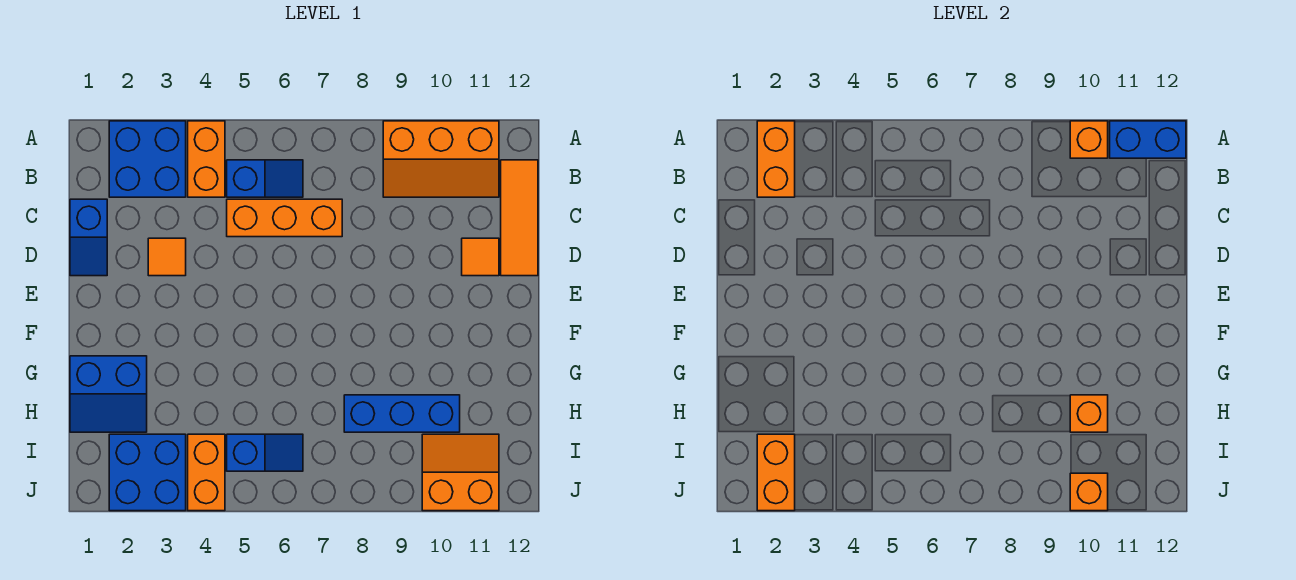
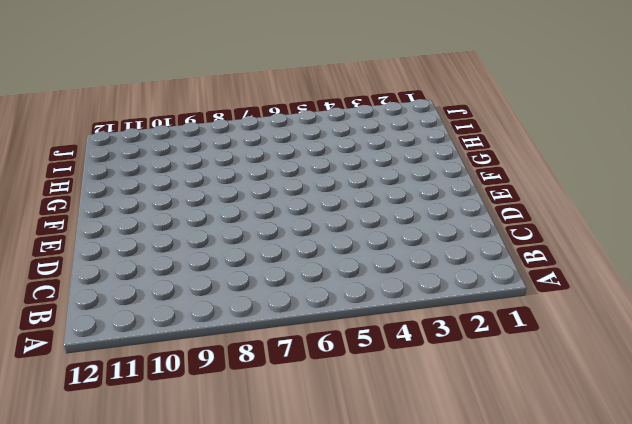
none -> blue brick A2:B3 level 1
none -> orange brick A4:B4 level 1
none -> orange slope A9:B11 level 1 top A

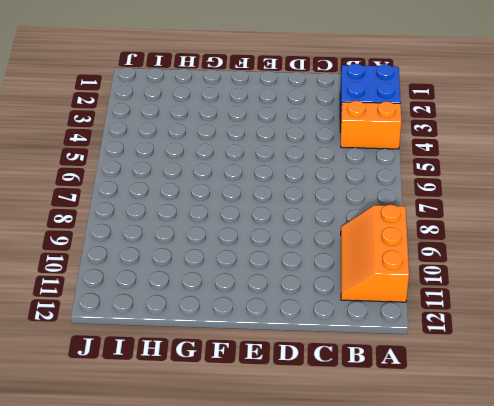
none -> blue slope B5:B6 level 1 top 5
none -> orange tile B12:D12 level 1
none -> blue slope C1:D1 level 1 top C

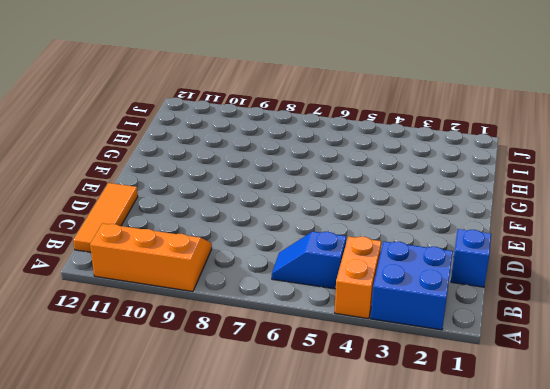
none -> orange brick C5:C7 level 1
none -> orange tile D3 level 1
none -> orange tile D11 level 1

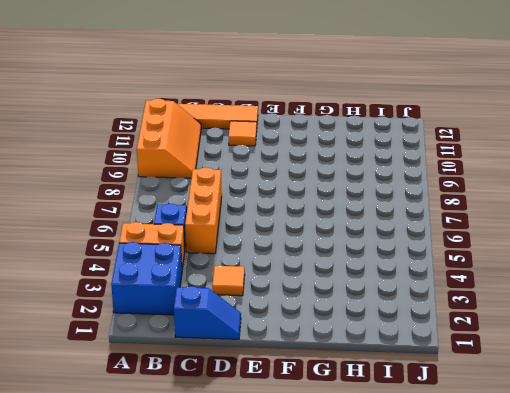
none -> blue slope G1:H2 level 1 top G
none -> blue brick H8:H10 level 1
none -> blue brick I2:J3 level 1

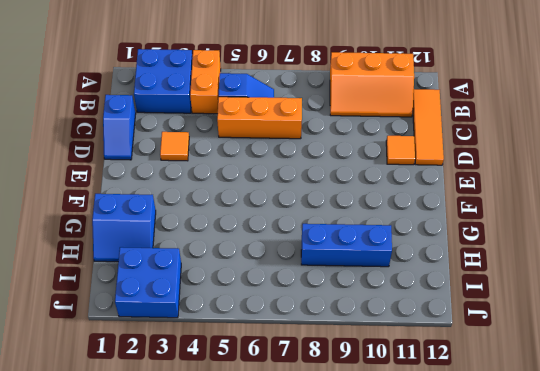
none -> orange brick I4:J4 level 1
none -> blue slope I5:I6 level 1 top 5
none -> orange slope I10:J11 level 1 top J

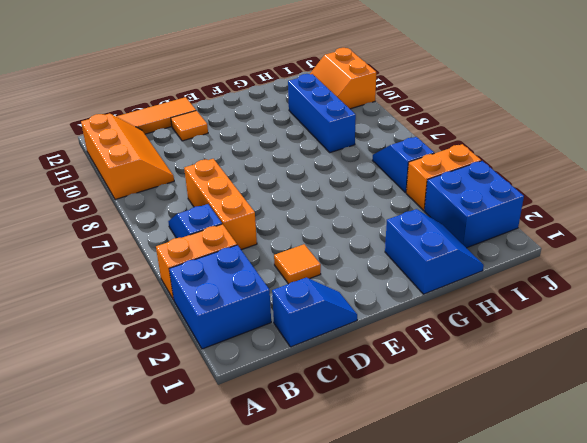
none -> orange brick A2:B2 level 2
none -> orange brick A10 level 2
none -> blue brick A11:A12 level 2

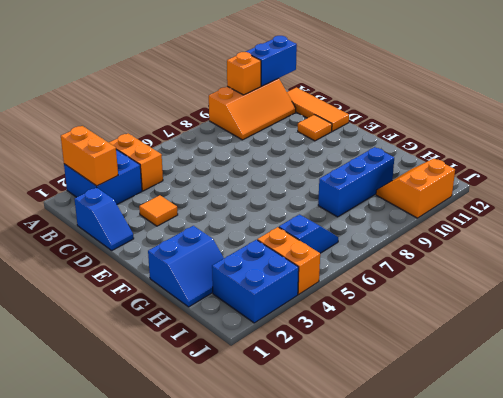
none -> blue slope B5:B6 level 1 top 5
none -> orange brick C5:C7 level 1
none -> orange brick H10 level 2

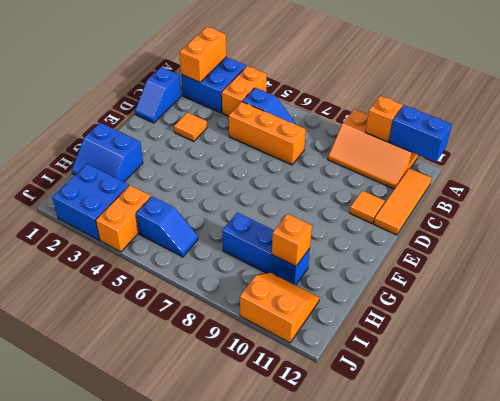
none -> orange brick I2:J2 level 2
none -> orange brick J10 level 2

